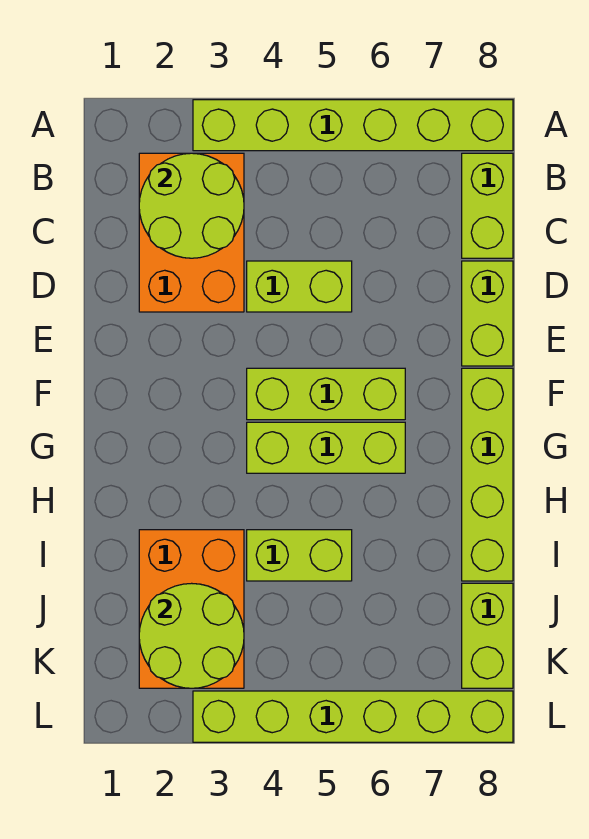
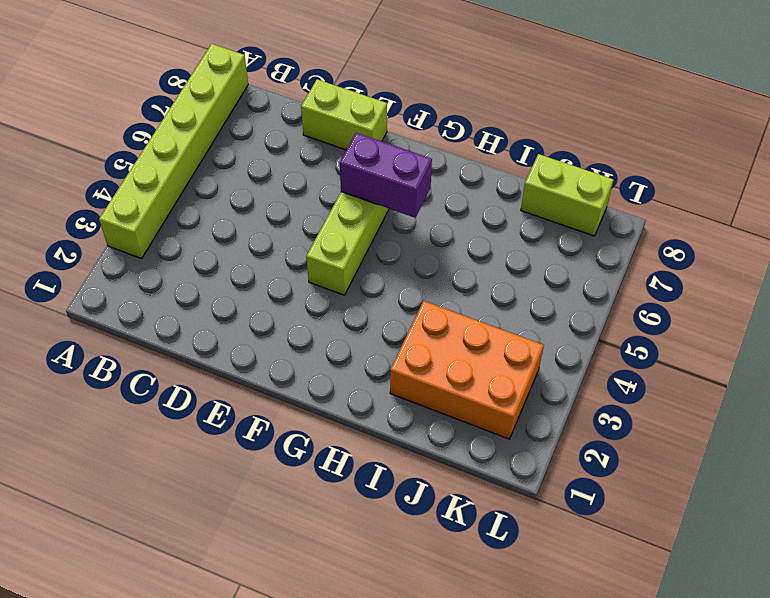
purple brick F6:G6 level 2 -> none
none -> orange brick B2:D3 level 1
none -> lime brick B8:C8 level 1
none -> lime brick D4:D5 level 1

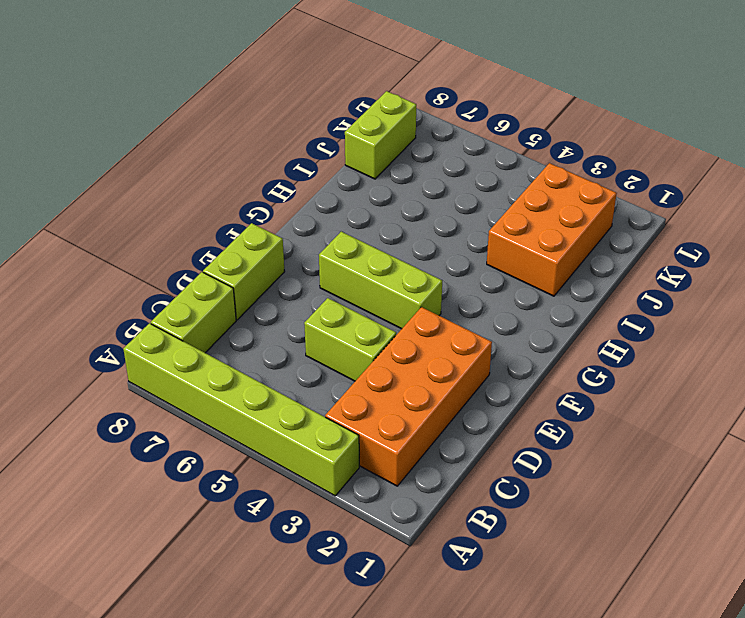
orange brick B2:E3 level 1 -> orange brick B2:D3 level 1
none -> lime brick F8:I8 level 1
none -> lime brick G4:G6 level 1
none -> lime brick I4:I5 level 1

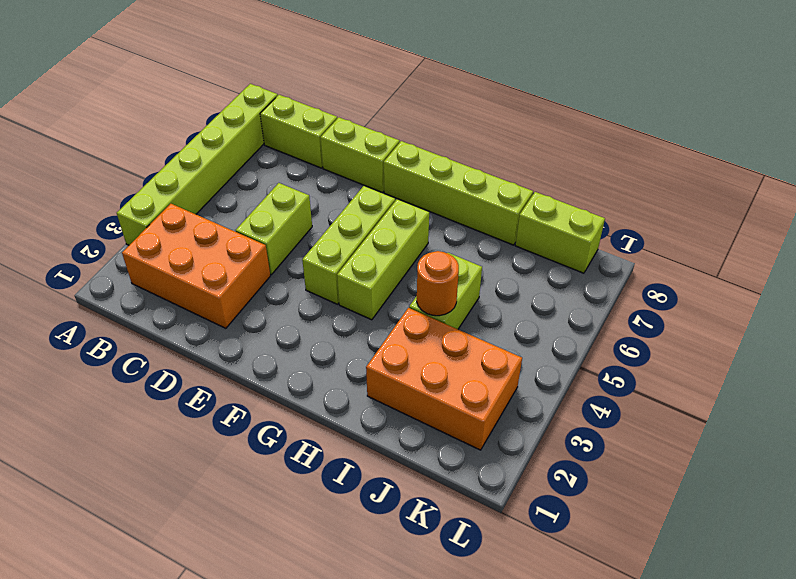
orange round brick I4 level 2 -> none
none -> lime brick L3:L8 level 1
none -> lime round brick B2:C3 level 2
none -> lime round brick J2:K3 level 2

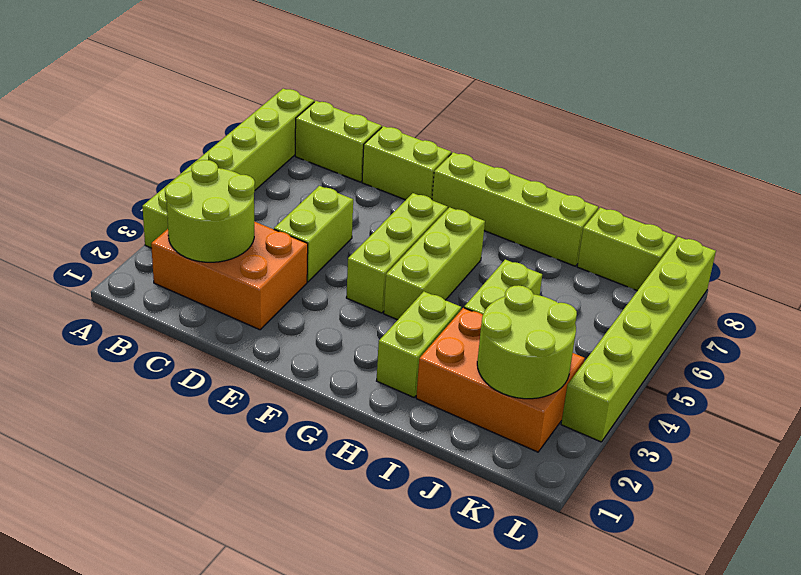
lime brick H2:H3 level 1 -> none

